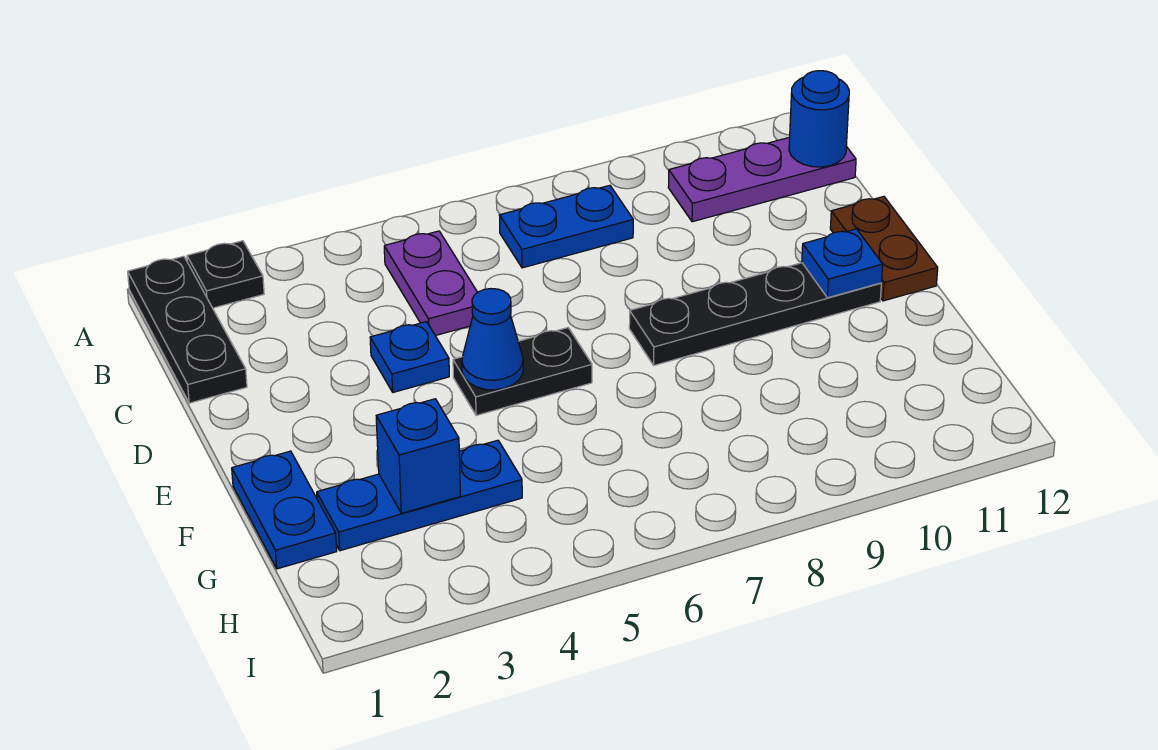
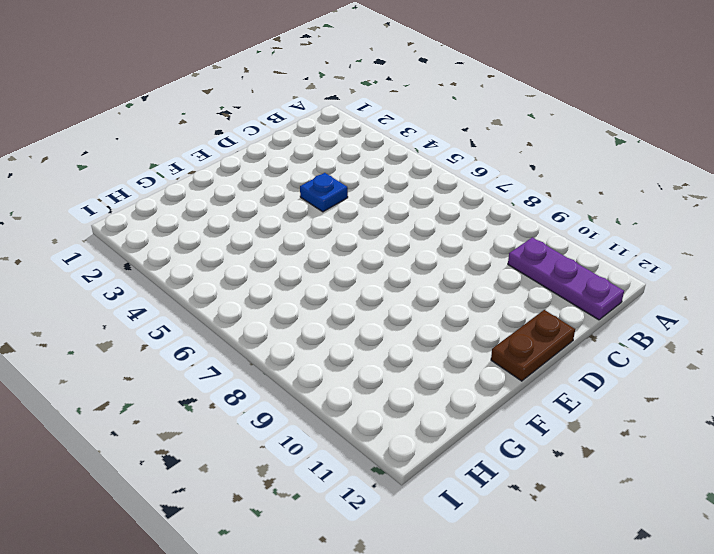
none -> black plate A1:C1 level 1
none -> black plate A2 level 1
none -> purple plate B5:C5 level 1

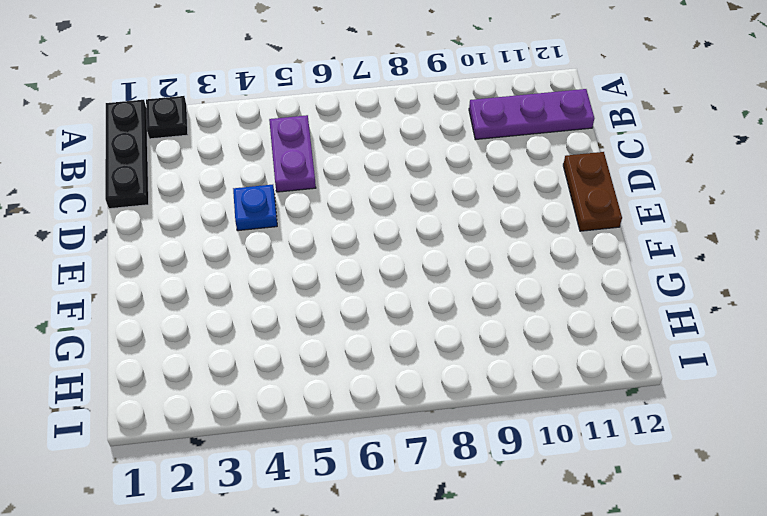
none -> blue plate B7:B8 level 1
none -> black plate E5:E6 level 1
none -> black plate E8:E11 level 1

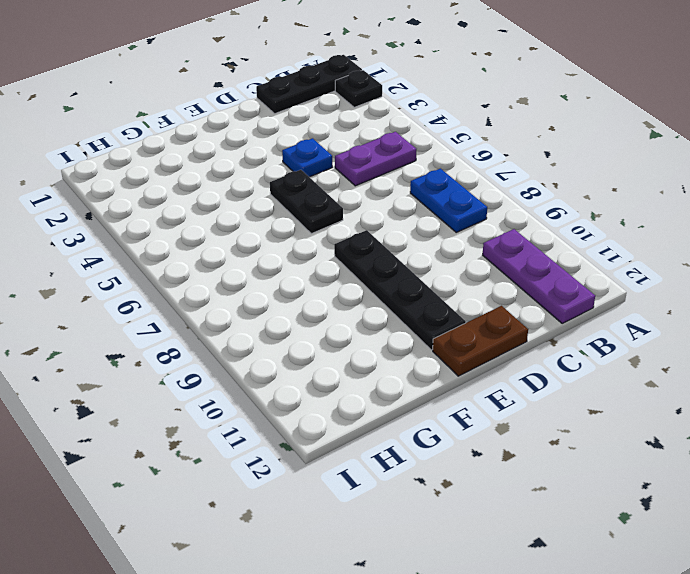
none -> blue plate F1:G1 level 1
none -> blue plate G2:G4 level 1
none -> blue round brick B12 level 2

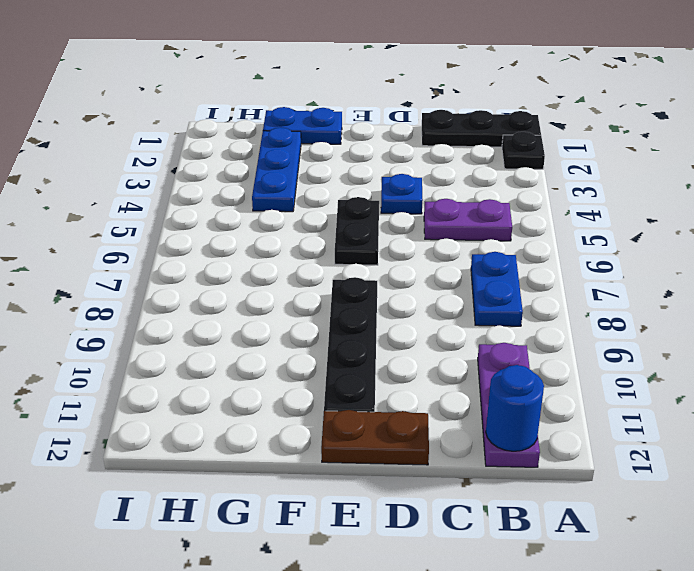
none -> blue cone E5 level 2
none -> blue plate E11 level 2
none -> blue brick G3 level 2

